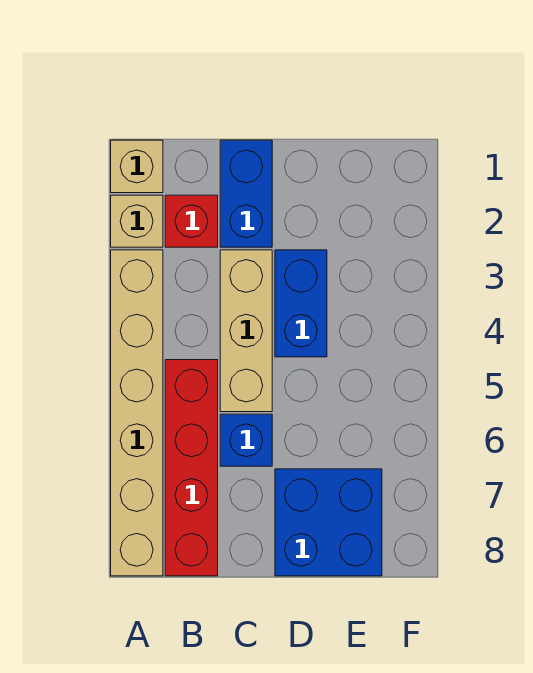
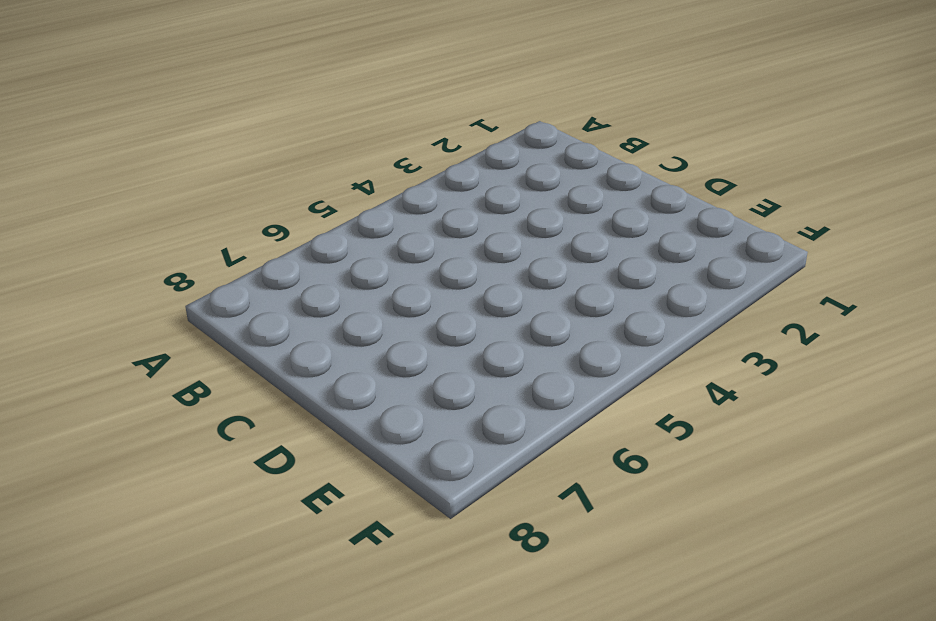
none -> tan brick A1 level 1
none -> tan brick A2 level 1

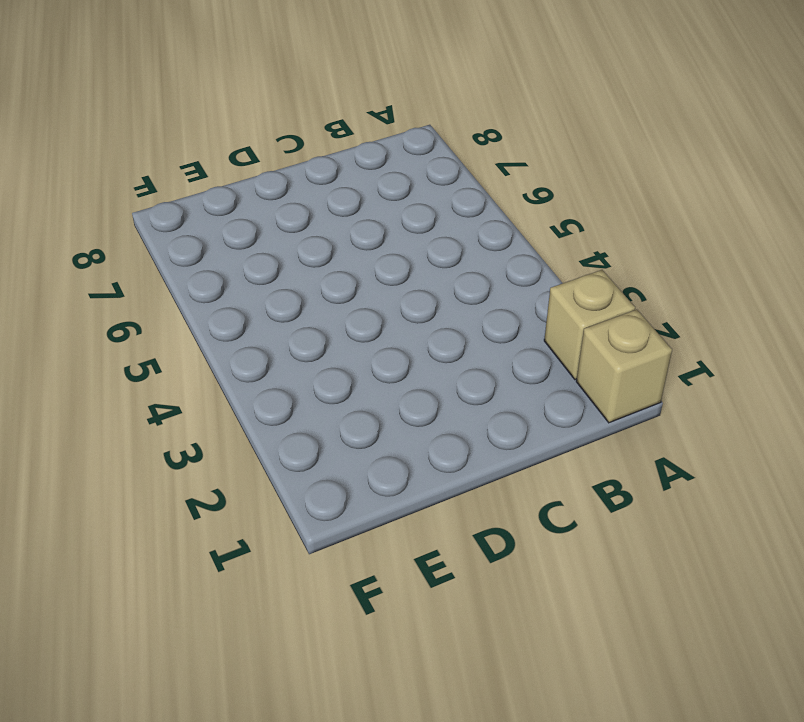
none -> tan brick A3:A8 level 1
none -> red brick B2 level 1

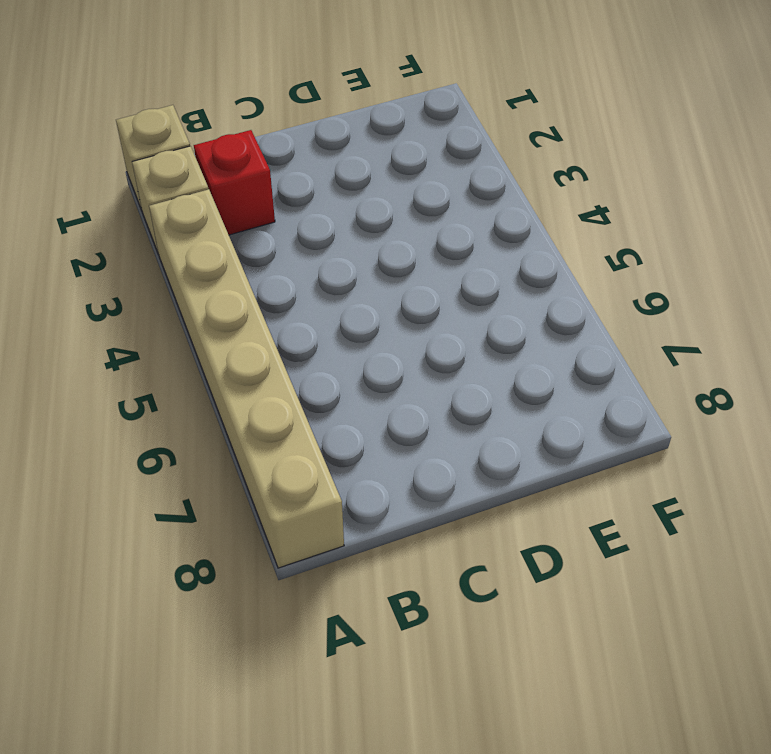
none -> red brick B5:B8 level 1
none -> blue brick C1:C2 level 1

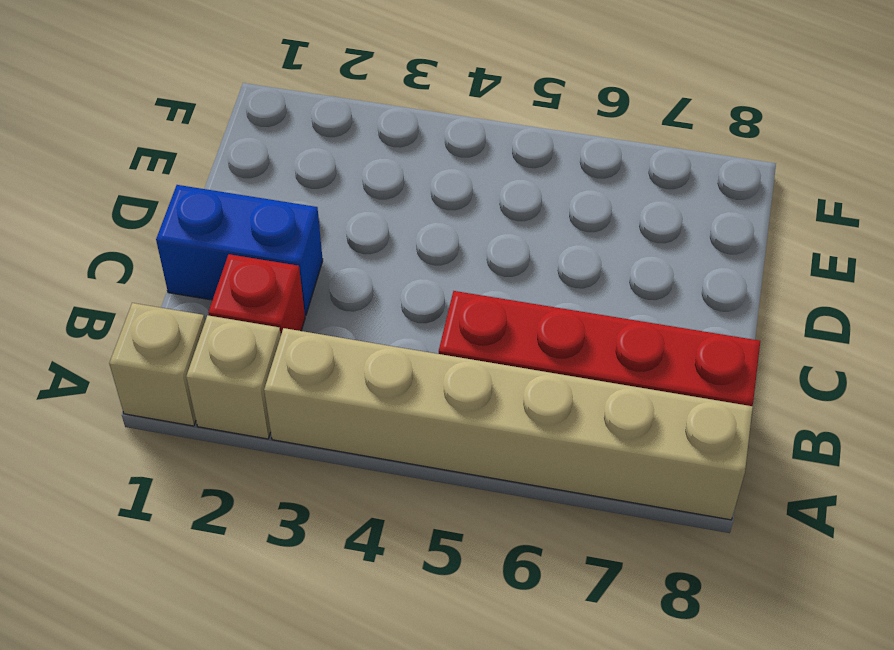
none -> tan brick C3:C5 level 1
none -> blue brick C6 level 1

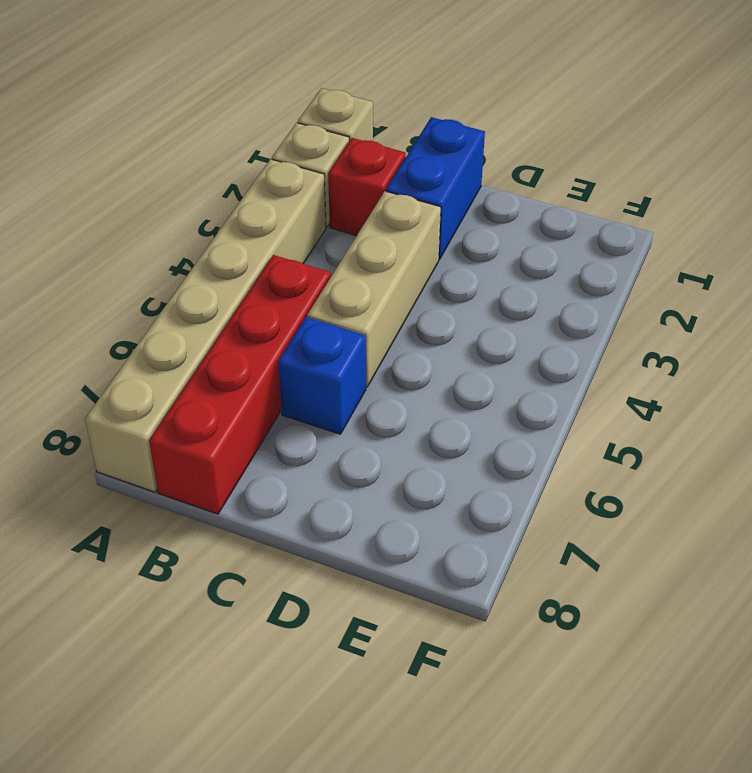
none -> blue brick D3:D4 level 1
none -> blue brick D7:E8 level 1

